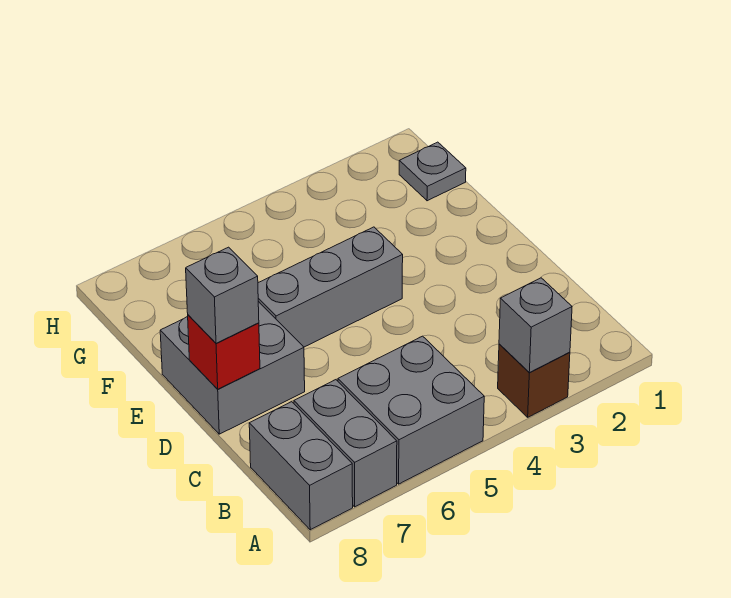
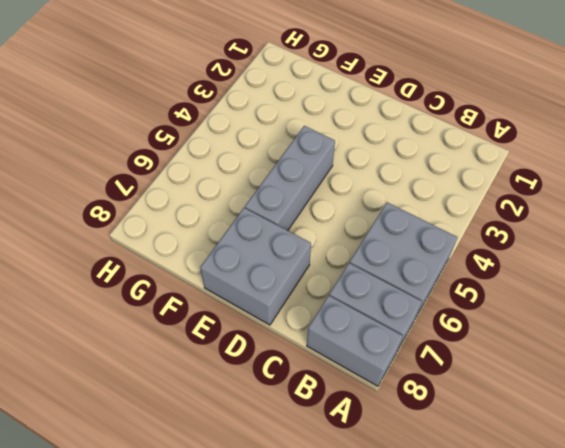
none -> brown brick A3 level 1
none -> grey plate G1 level 1

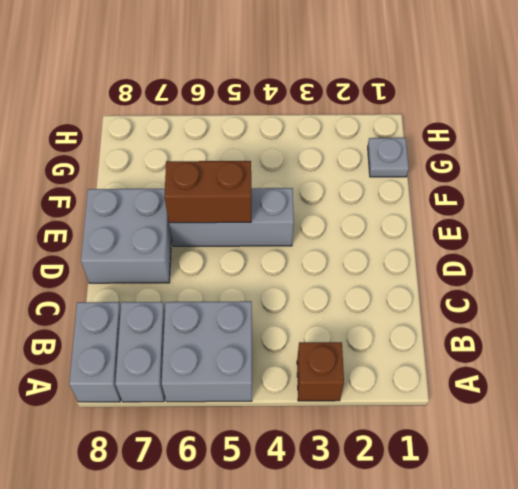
brown brick E5:E6 level 2 -> none
none -> grey brick A3 level 2
none -> red brick D8 level 2

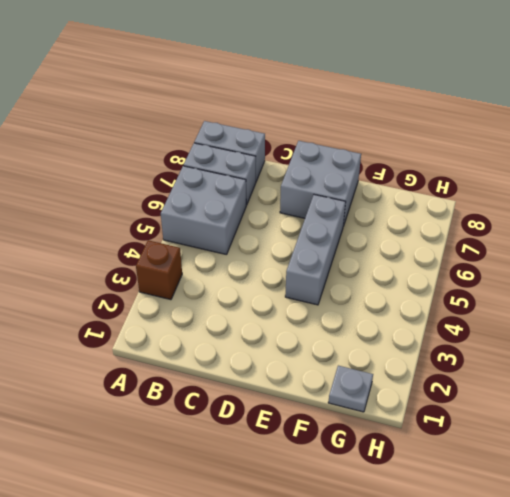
none -> grey brick A3 level 2
none -> red brick D8 level 2

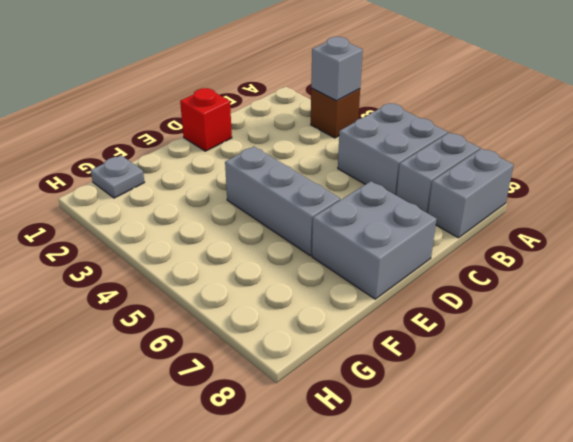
red brick D1 level 1 -> red brick D8 level 2
none -> grey brick D8 level 3

